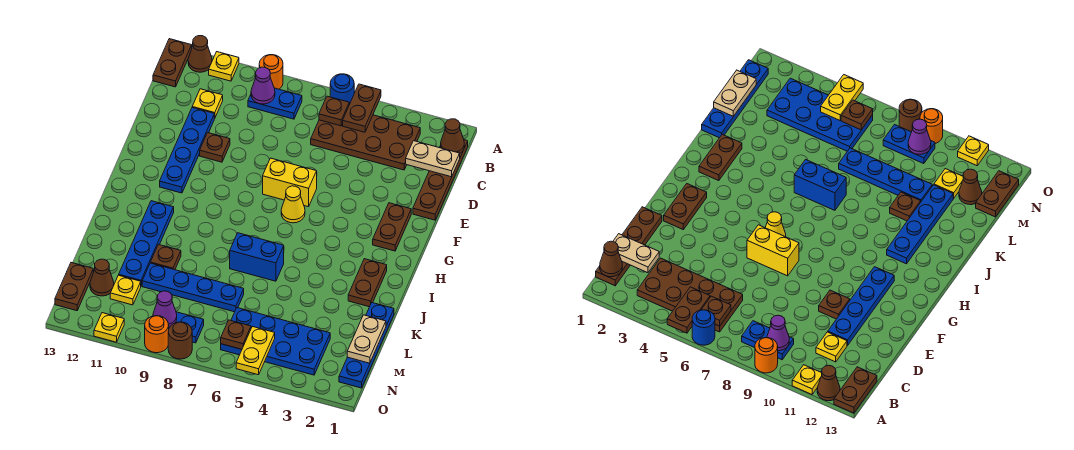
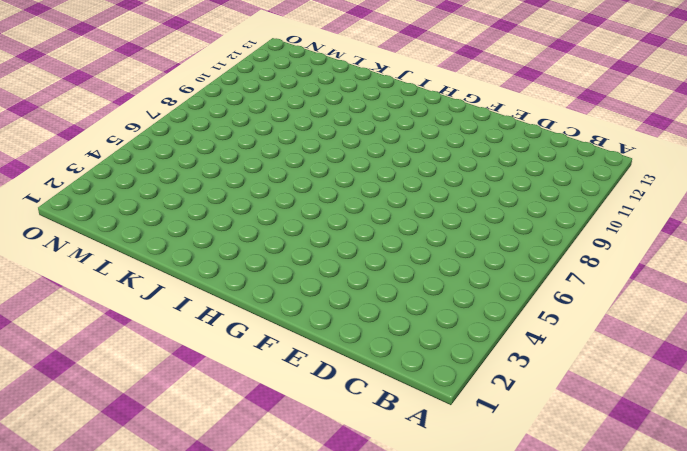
none -> blue round brick A6 level 1
none -> orange round brick A9 level 1
none -> yellow plate A11 level 1
none -> brown cone A12 level 1

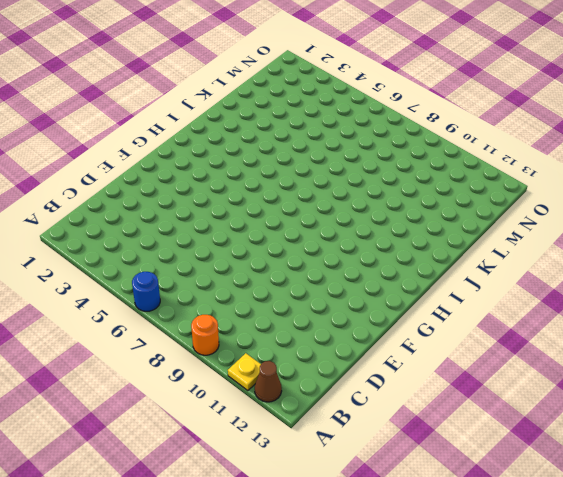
none -> brown plate A13:B13 level 1
none -> brown plate B1:E1 level 1
none -> brown plate B3:C6 level 1
none -> blue plate B8:B9 level 1

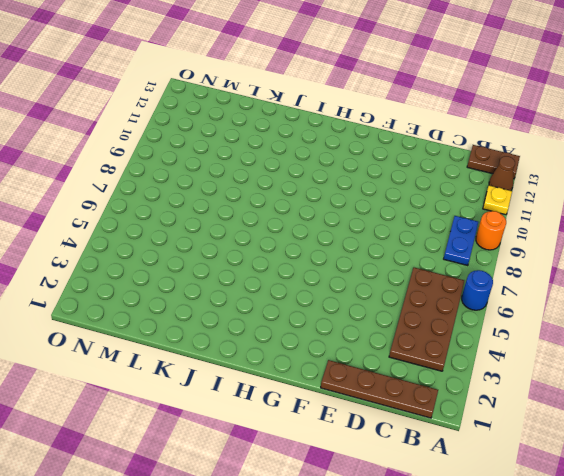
none -> yellow plate C11 level 1
none -> blue plate D11:G11 level 1
none -> brown plate E10 level 1
none -> brown plate F2:G2 level 1

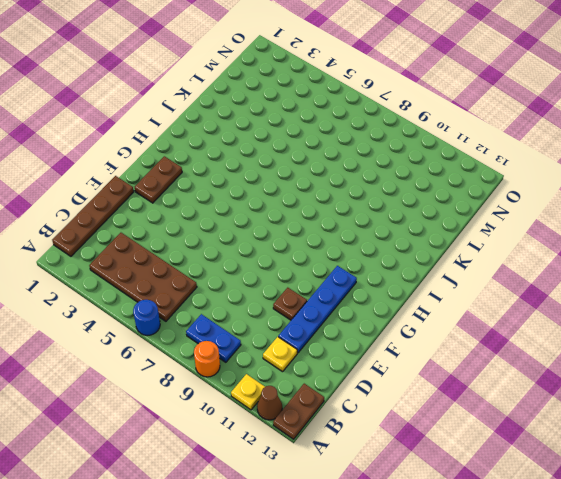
none -> yellow brick F6:F7 level 1
none -> yellow cone G6 level 1
none -> brown plate I2:J2 level 1
none -> blue plate I11:L11 level 1

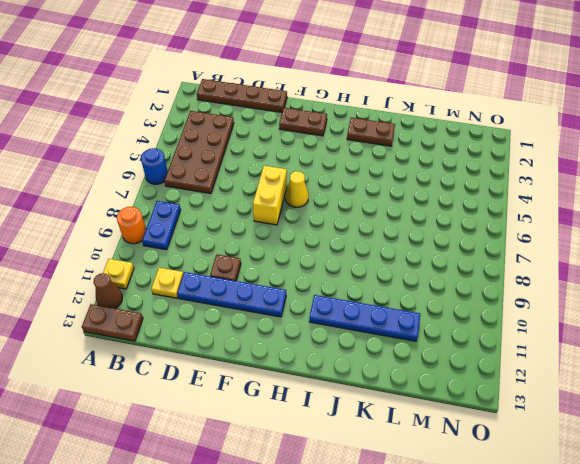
none -> blue brick J6:J7 level 1
none -> blue plate K1:N1 level 1
none -> brown plate K10 level 1
none -> blue plate L7:L10 level 1

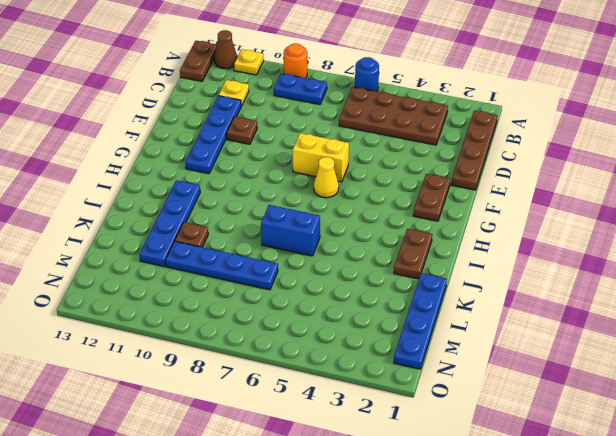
none -> blue plate M3:N6 level 1
none -> yellow plate M11 level 1
none -> brown cone M12 level 1
none -> brown plate M13:N13 level 1

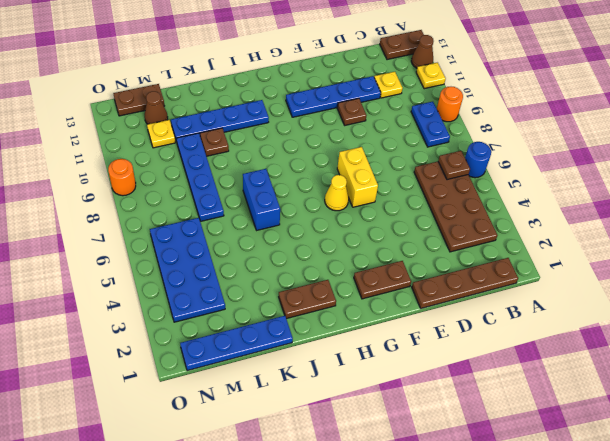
none -> blue plate N8:N9 level 1
none -> brown round brick O8 level 1
none -> yellow plate O11 level 1
none -> brown plate A5:B5 level 2

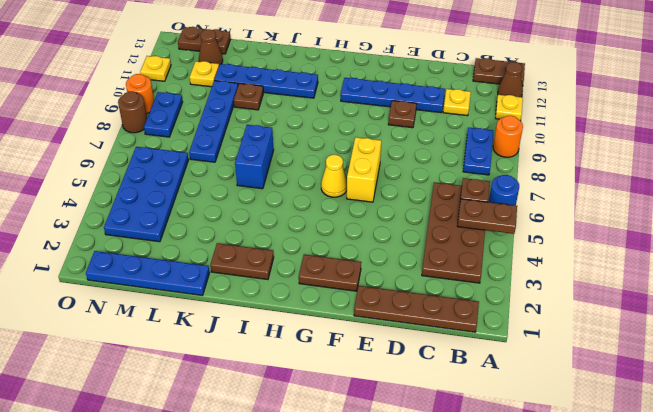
none -> brown cone B1 level 2
none -> purple cone B9 level 2
none -> tan plate C1:C2 level 2
none -> tan plate L1:M1 level 2

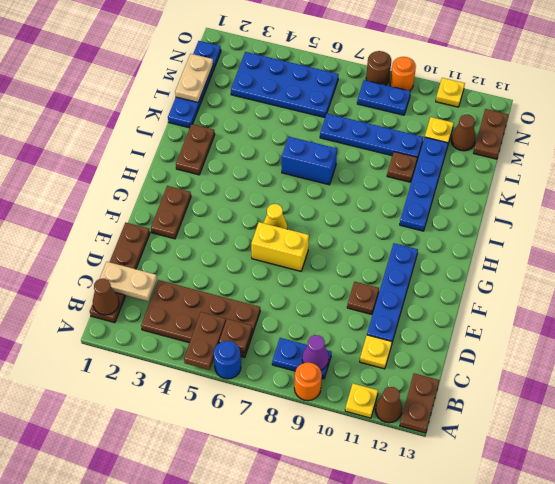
none -> yellow plate N5:O5 level 2
none -> brown plate N6 level 2
none -> purple cone N9 level 2

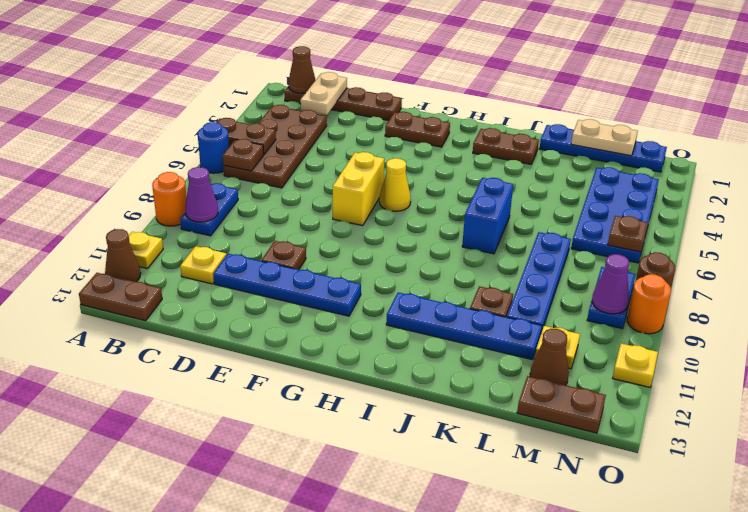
none -> yellow plate N5:O5 level 2

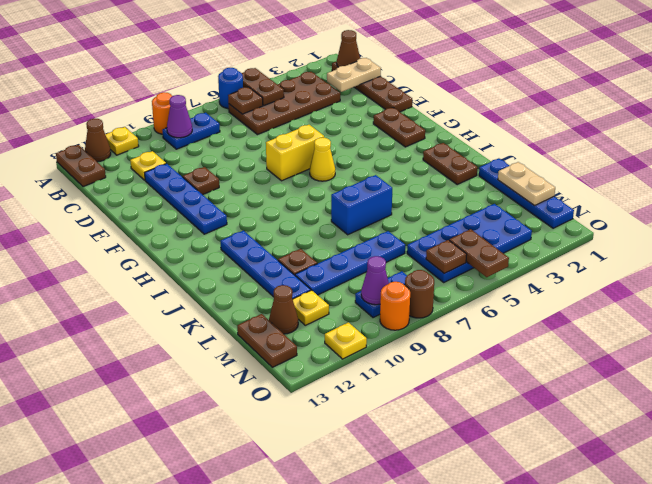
brown plate N5:O5 level 2 -> yellow plate N5:O5 level 2

